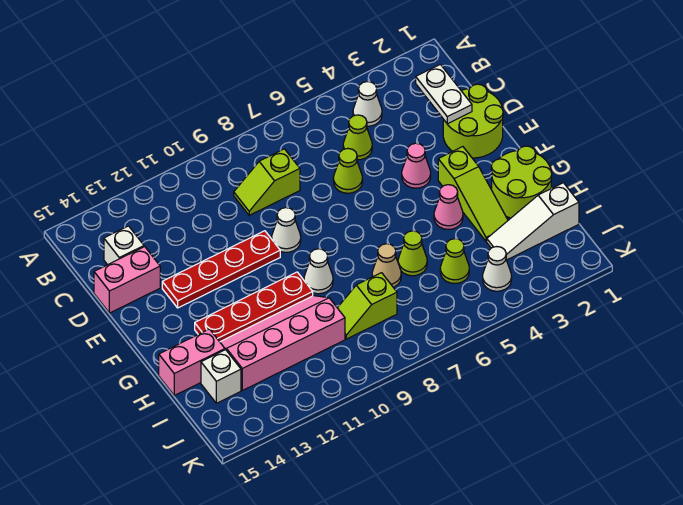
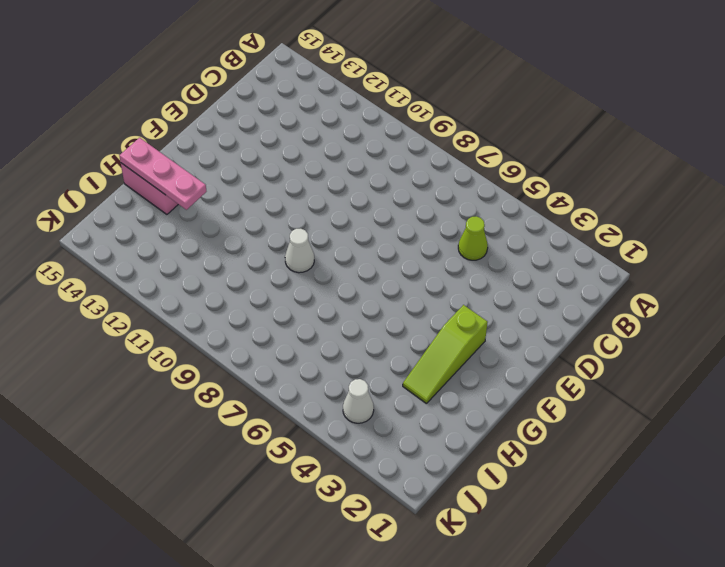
pink plate H13:H15 level 2 -> none
none -> white cone B4 level 1
none -> lime slope C8:C9 level 1 top 8
none -> white brick C14 level 1

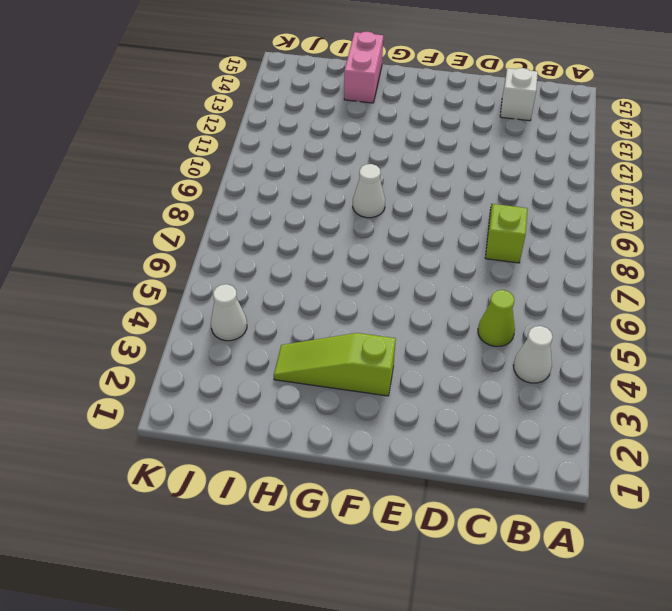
none -> lime round brick D1:E2 level 1
none -> lime cone D6 level 1
none -> pink brick D14:D15 level 1

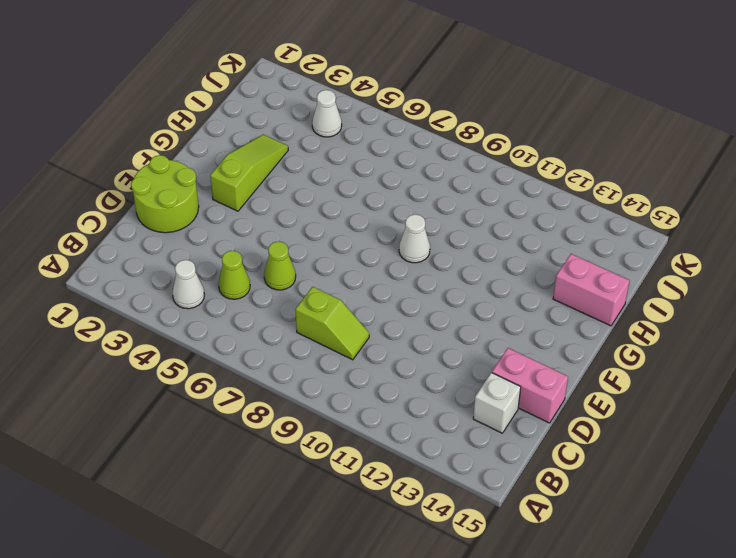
none -> pink cone E4 level 1
none -> white cone E9 level 1
none -> red plate E10:E13 level 1

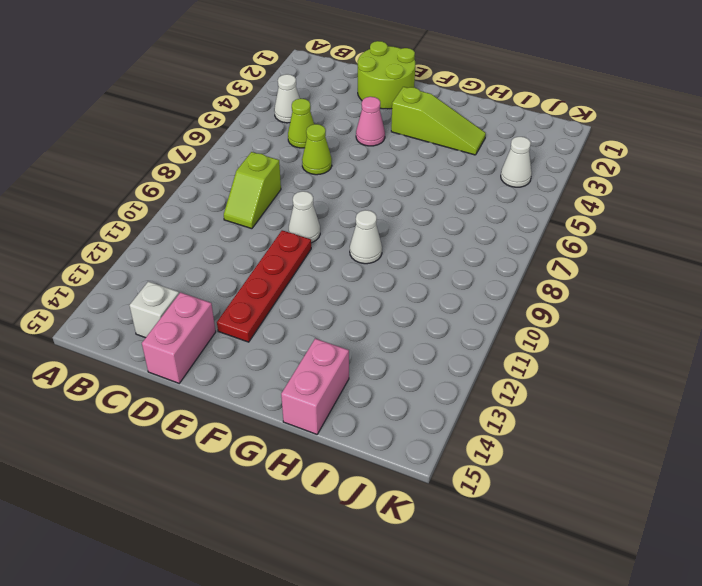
none -> lime round brick G1:H2 level 1
none -> pink cone G4 level 1
none -> red plate G10:G13 level 1

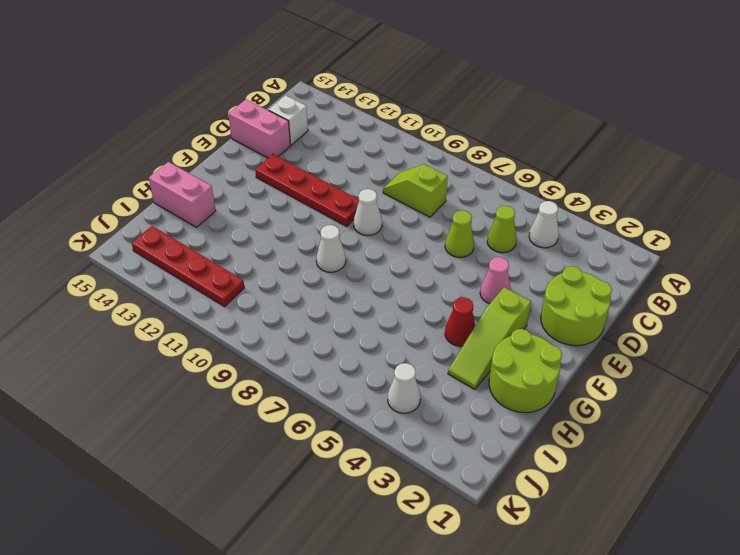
red cone G4 level 1 -> pink cone G4 level 1
red plate J11:J14 level 1 -> red plate G10:G13 level 1
none -> lime cone H6 level 1
none -> tan cone H7 level 1
none -> pink slope H10:I13 level 1 top I

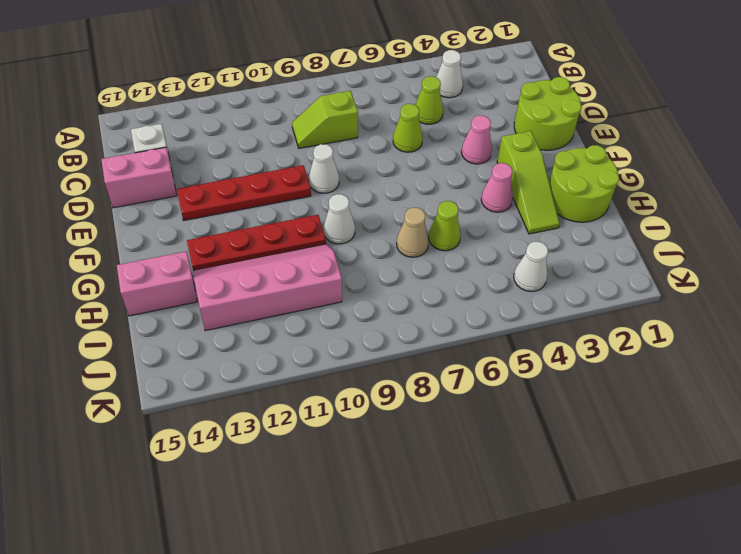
none -> white slope I1:I3 level 1 top 1
none -> lime cone I5 level 1
none -> lime slope I8:I9 level 1 top 8

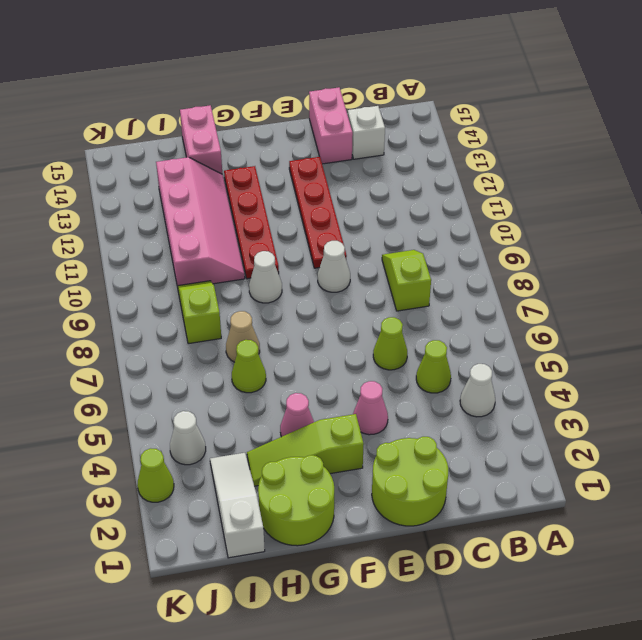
lime cone K3 level 1 -> lime cone I5 level 1
none -> white brick I14 level 1
none -> white plate C2:D2 level 2

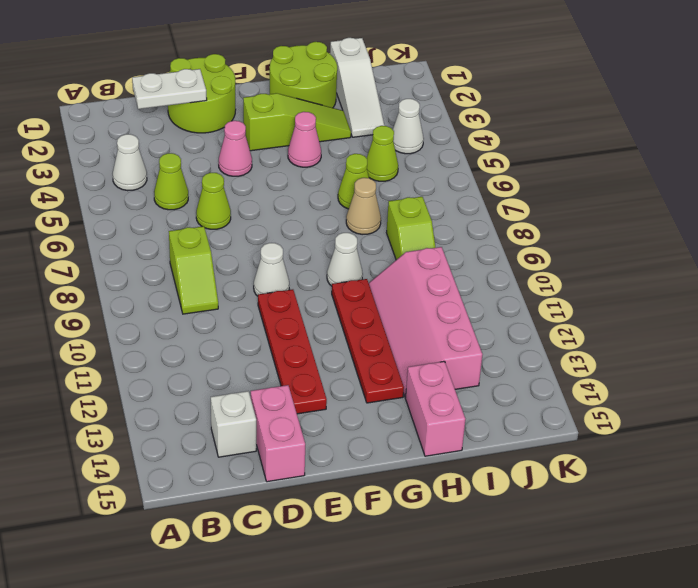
none -> white brick I14 level 1

